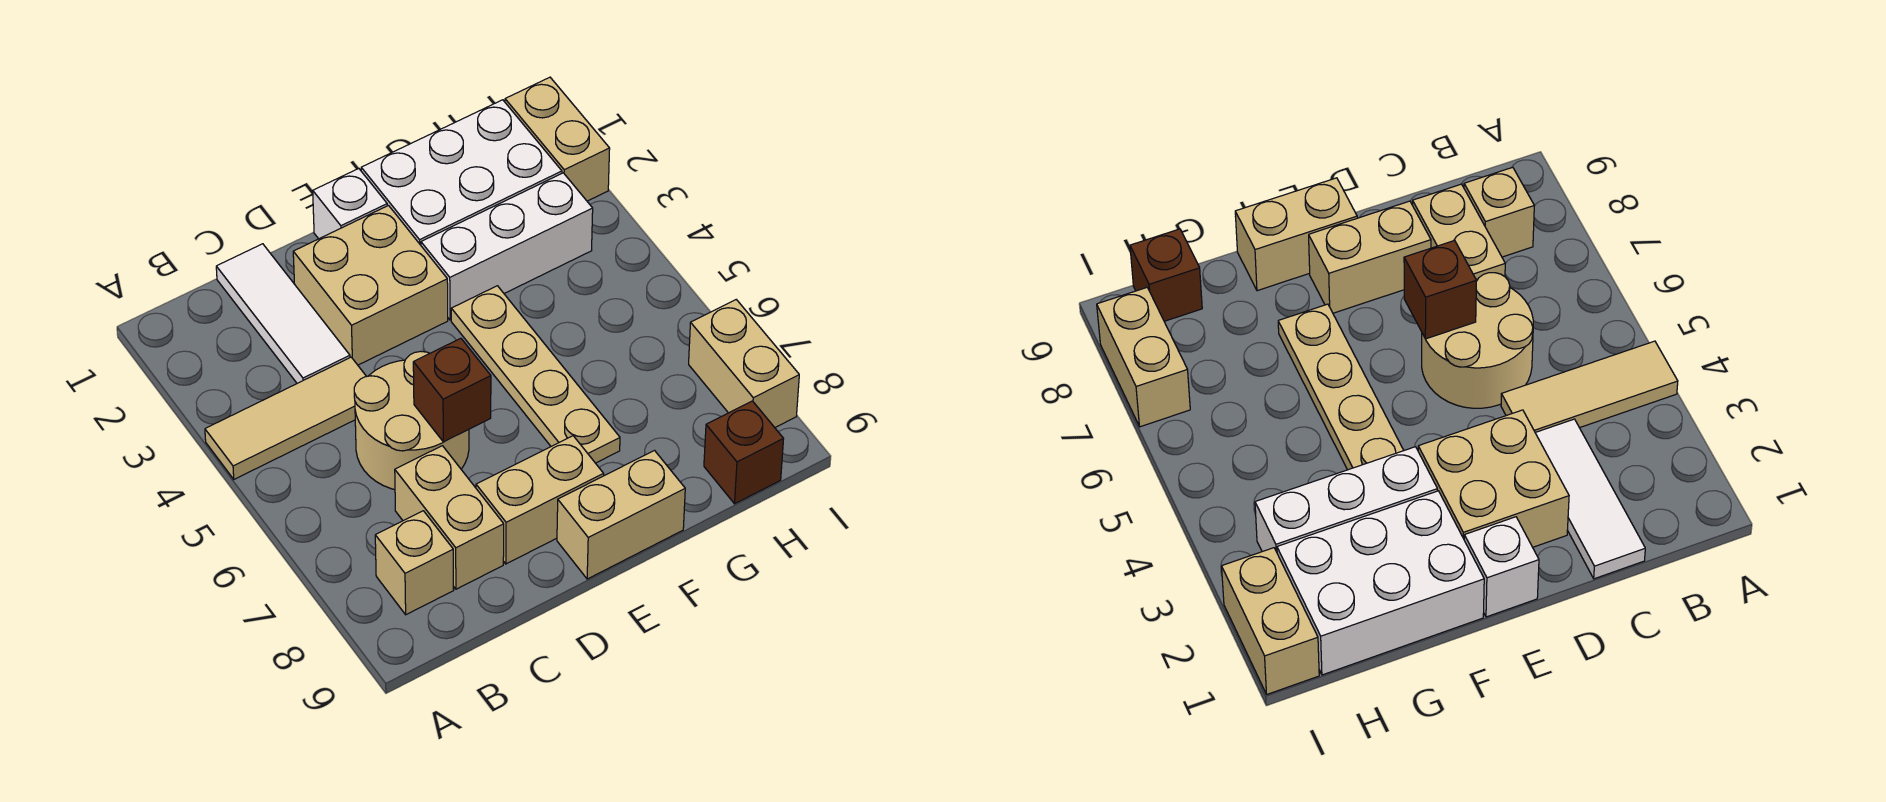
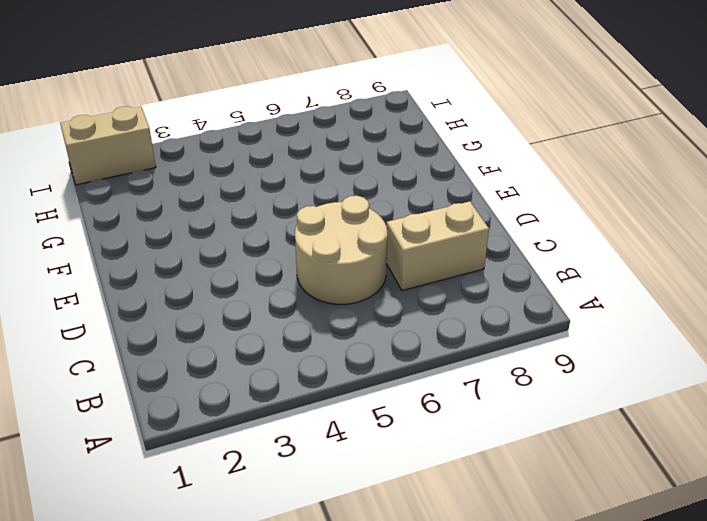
none -> tan tile A4:C4 level 1
none -> tan brick B8 level 1
none -> white tile C1:C3 level 1

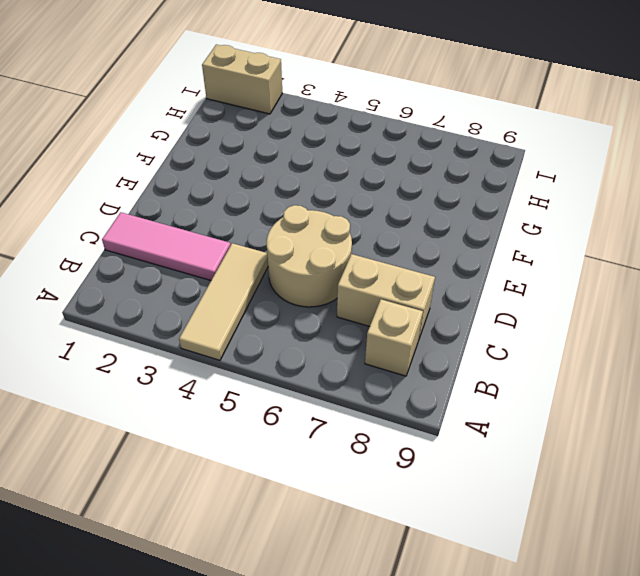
pink tile C1:C3 level 1 -> white tile C1:C3 level 1
none -> tan brick D2:E3 level 1
none -> tan brick D8:E8 level 1
none -> white brick E1 level 1

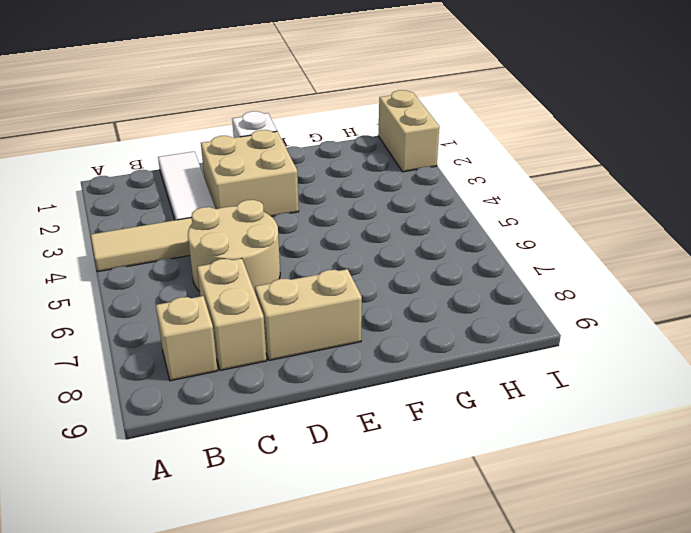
none -> tan brick E9:F9 level 1
none -> white brick F1:H2 level 1
none -> white brick F3:H3 level 1

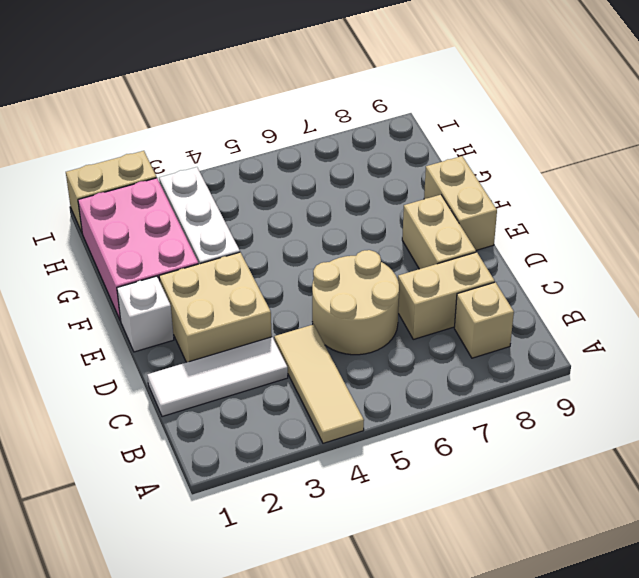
pink brick F1:H2 level 1 -> white brick F1:H2 level 1
none -> tan plate F4:F7 level 1
none -> brown brick H9 level 1
none -> tan brick I7:I8 level 1

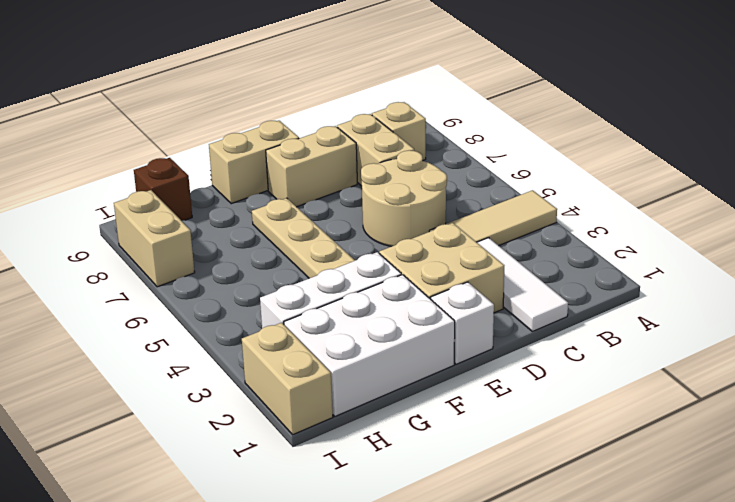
none -> brown brick D6 level 2

